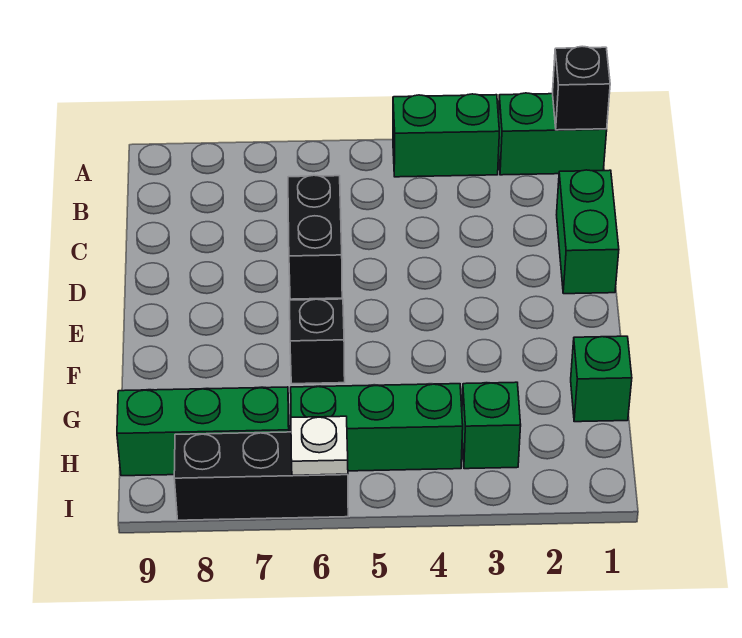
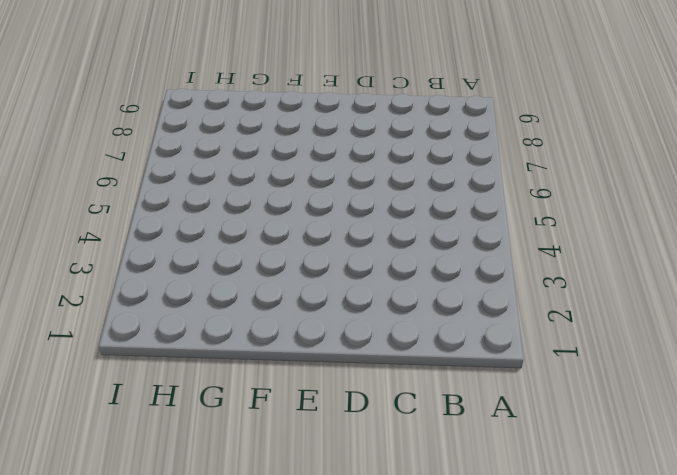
none -> green brick A1:A2 level 1
none -> green brick A3:A4 level 1
none -> green brick C1:D1 level 1

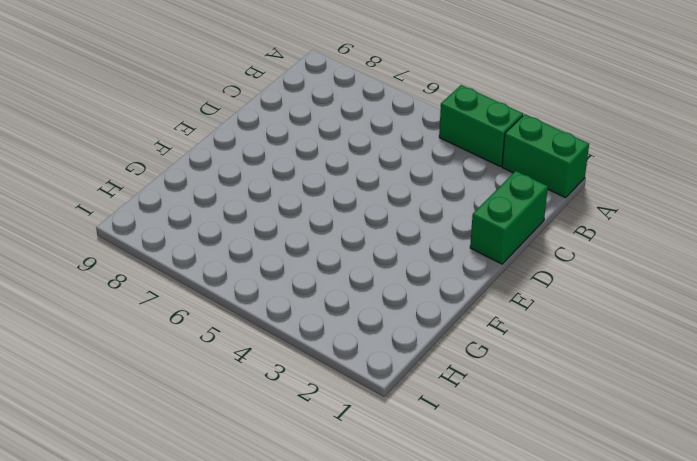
none -> black brick C6:D6 level 1
none -> black brick F6 level 1
none -> green brick G1 level 1

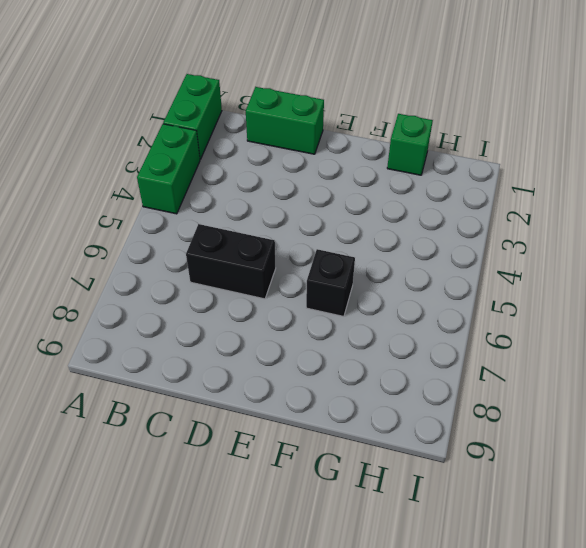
none -> green brick H3 level 1
none -> green brick H4:H6 level 1
none -> green brick H7:H9 level 1

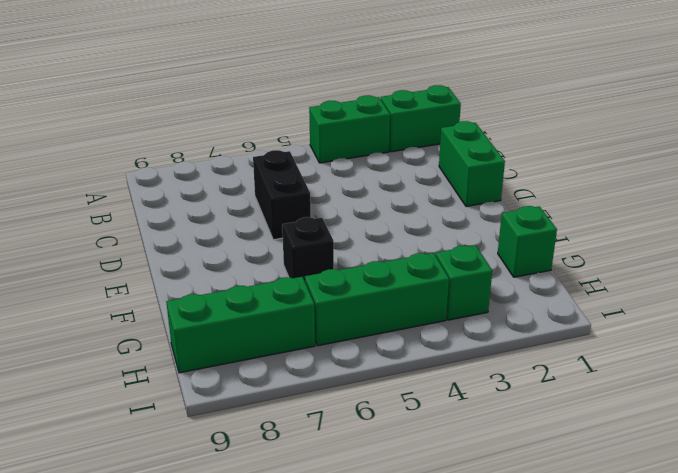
none -> black brick I6:I8 level 1
none -> black brick A1 level 2
none -> white plate I6 level 2

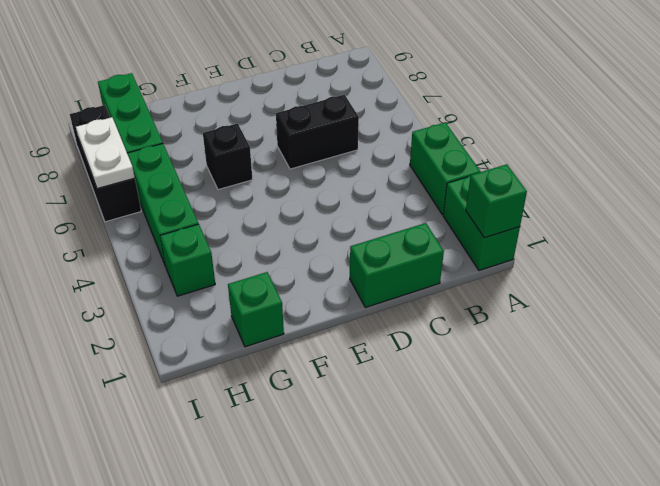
green brick A1 level 2 -> black brick A1 level 2
white plate I6:I7 level 2 -> white plate I6 level 2

